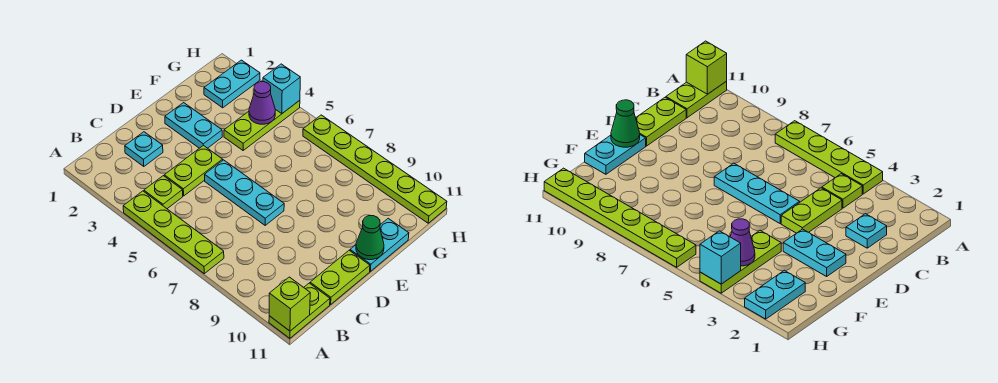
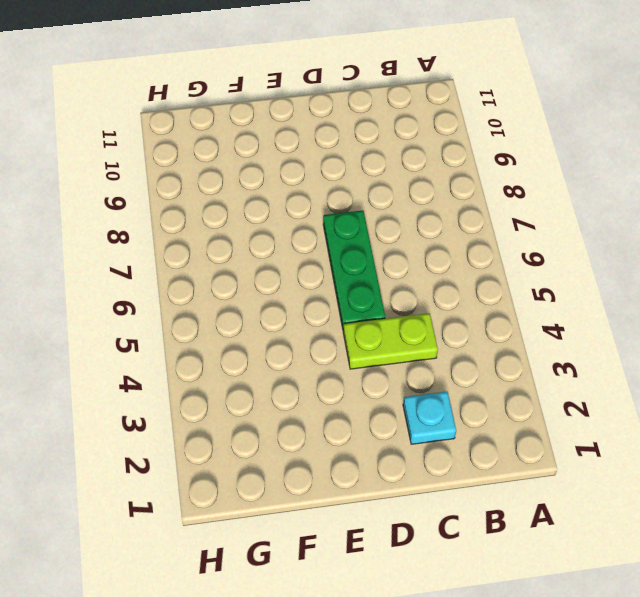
green plate D5:D7 level 1 -> cyan plate D5:D7 level 1
none -> lime plate A4:A7 level 1
none -> lime plate A11:B11 level 1
none -> lime plate B4 level 1

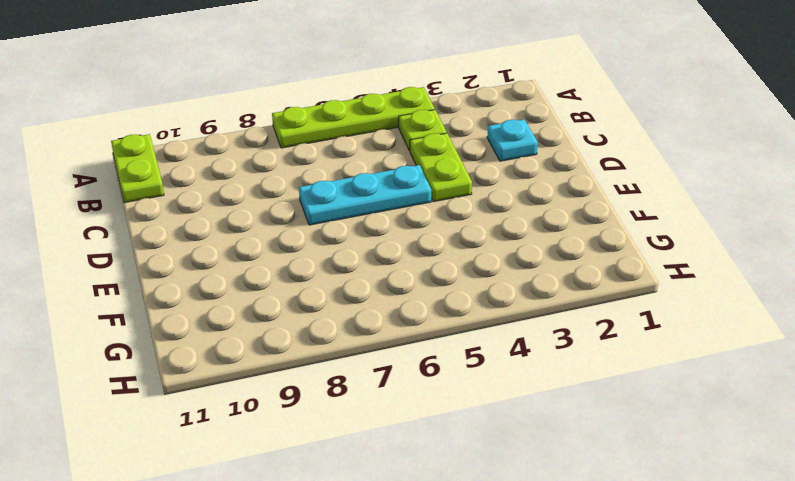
none -> lime plate C11:D11 level 1
none -> cyan plate E2:E3 level 1
none -> cyan plate E11:F11 level 1

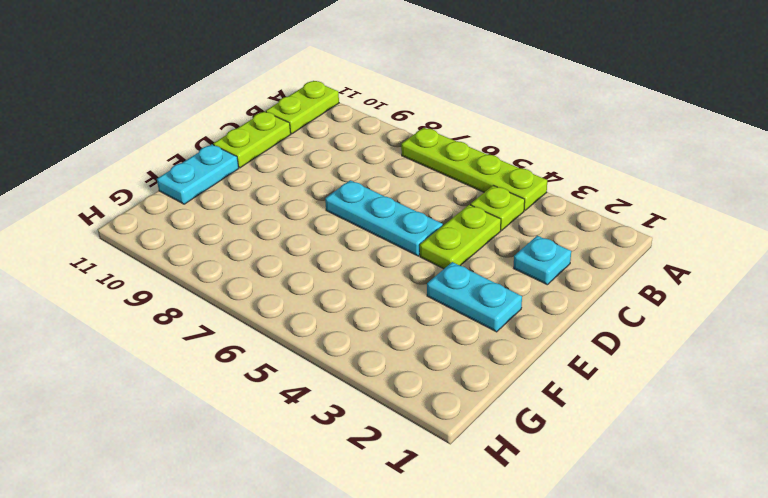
none -> lime plate F4:H4 level 1
none -> cyan plate G2:H2 level 1
none -> lime plate H6:H11 level 1

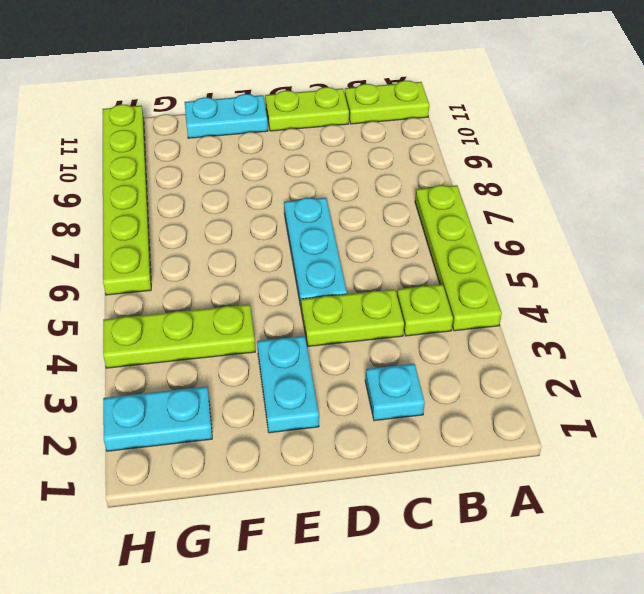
none -> lime brick A11 level 2
none -> green cone E11 level 2
none -> purple cone G4 level 2

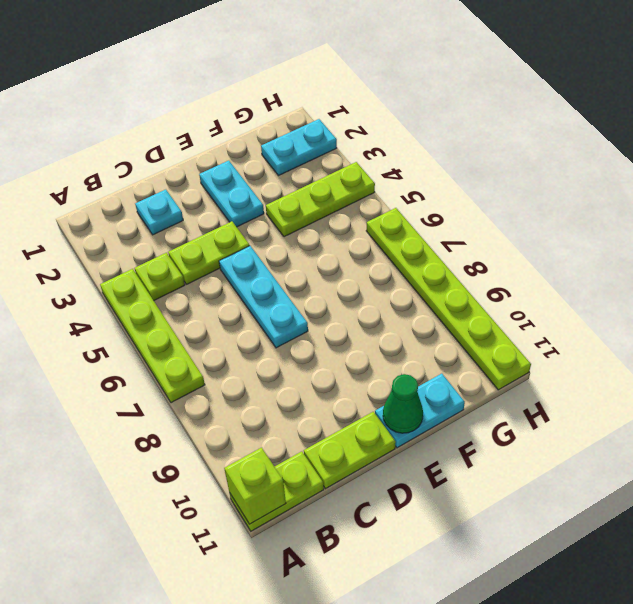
none -> purple cone G4 level 2
none -> cyan brick H4 level 2

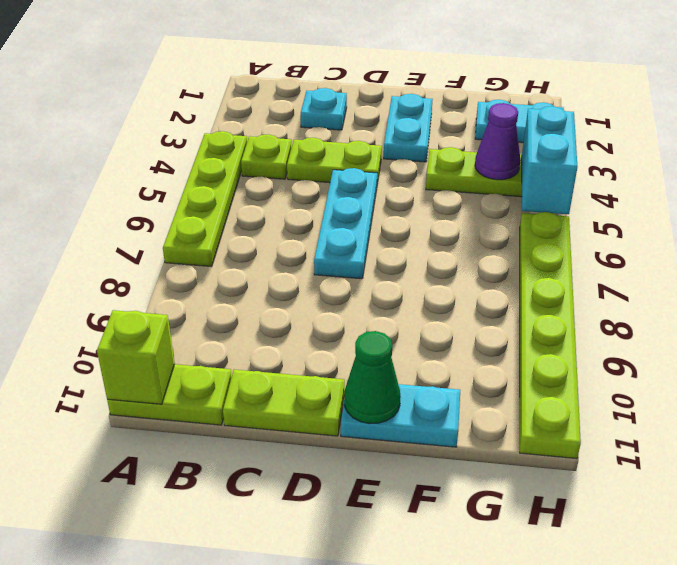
cyan brick H4:H5 level 2 -> cyan brick H4 level 2

